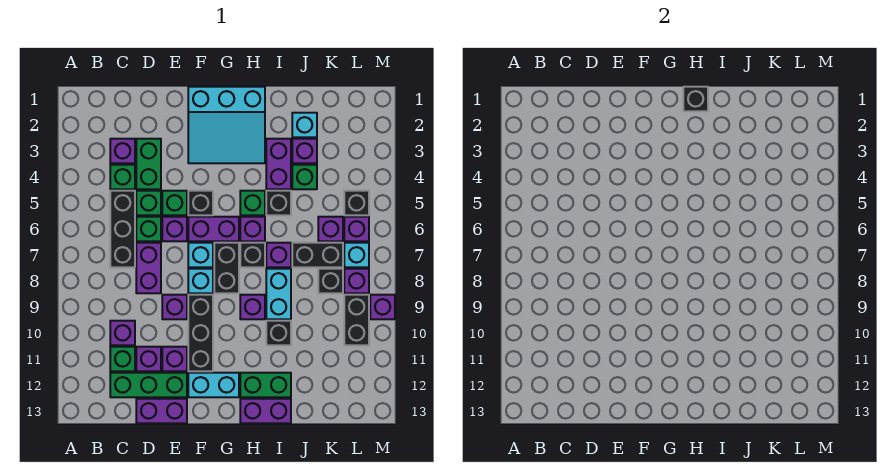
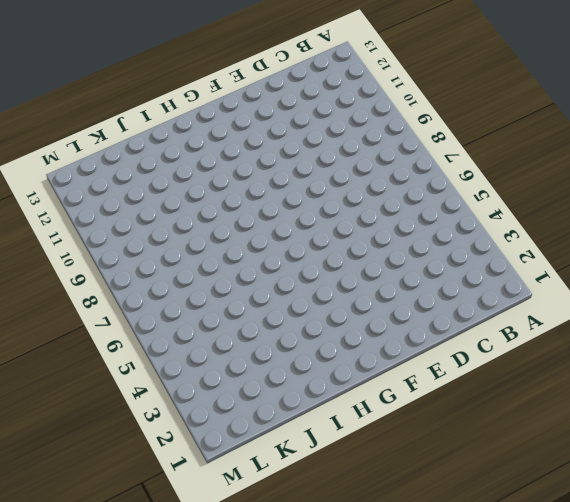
none -> purple brick C3 level 1
none -> green brick C4 level 1
none -> black brick C5:C7 level 1
none -> purple brick C10 level 1

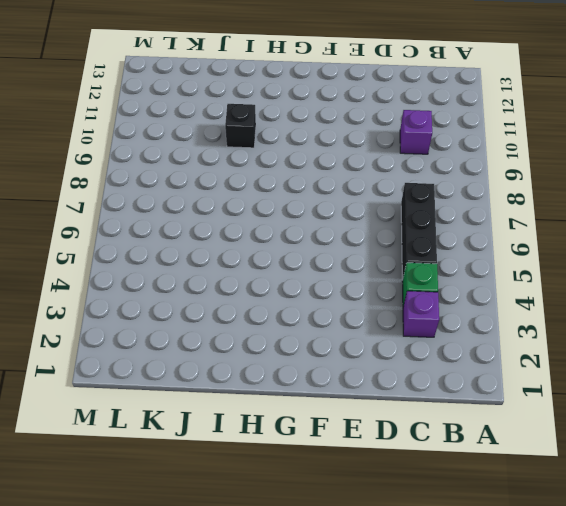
none -> green brick C11 level 1
none -> green brick C12:E12 level 1
none -> green brick D3:D4 level 1
none -> green brick D5 level 1

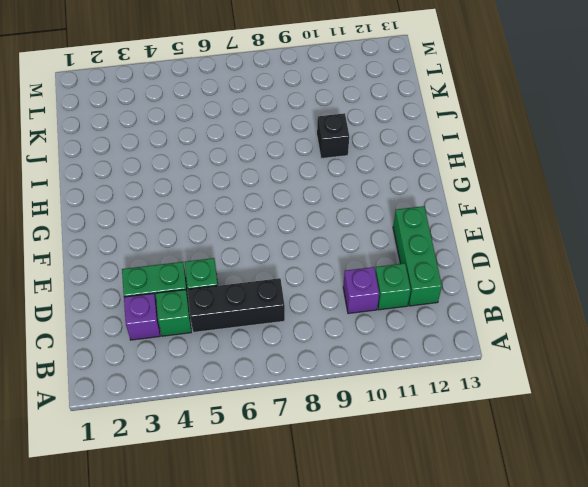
none -> green brick D6 level 1
none -> purple brick D7:D8 level 1
none -> purple brick D11 level 1
none -> purple brick D13:E13 level 1

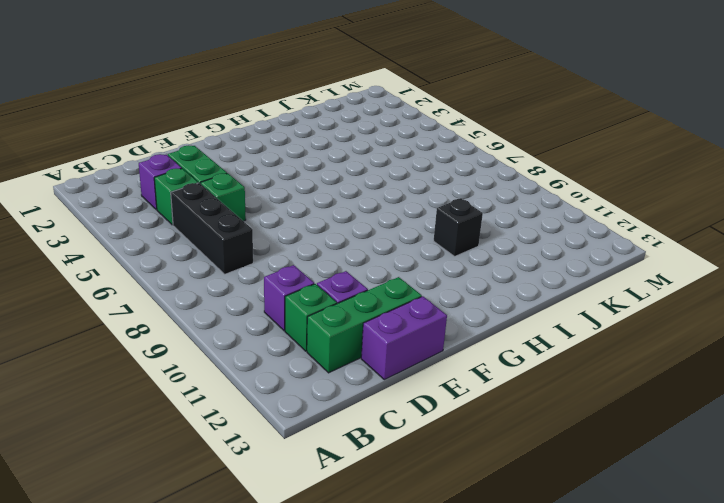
none -> green brick D6 level 1
none -> purple brick D7:D8 level 1
none -> green brick E5 level 1
none -> purple brick E6 level 1

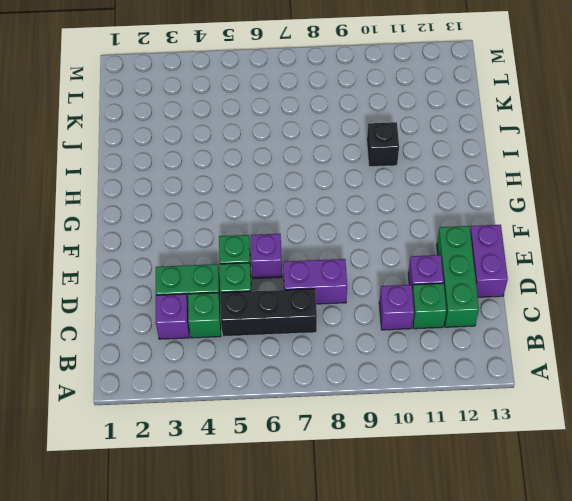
none -> green brick D6 level 1
none -> purple brick E9 level 1
none -> purple brick E11 level 1
none -> cyan slope F1:H3 level 1 top 1

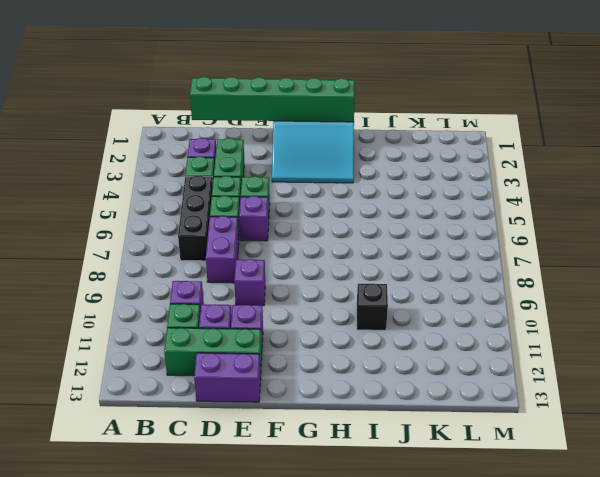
green brick C1:H1 level 2 -> black brick H1 level 2
none -> black brick F5 level 1
none -> purple brick F6:G6 level 1
none -> cyan brick F7 level 1
none -> cyan brick F8 level 1

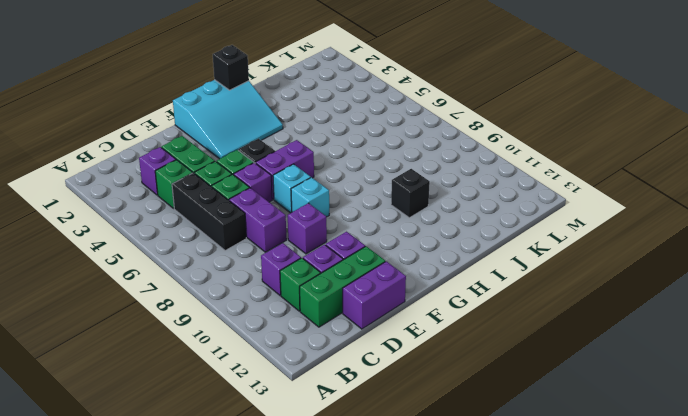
none -> black brick F9:F11 level 1
none -> cyan brick F12:G12 level 1
none -> black brick G7:G8 level 1
none -> green brick H5 level 1

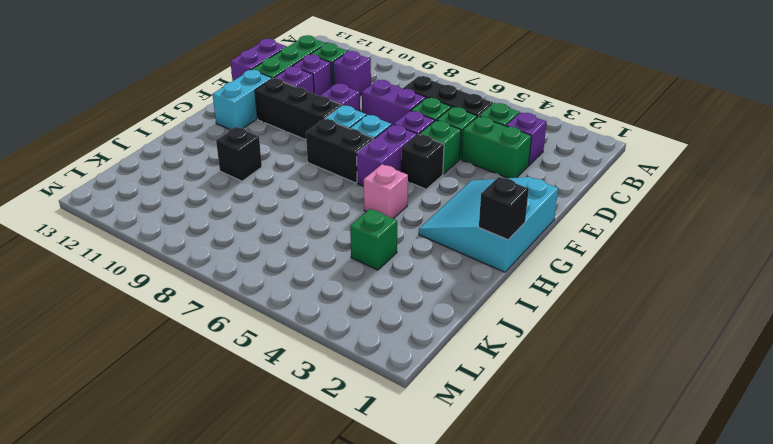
pink brick H5 level 1 -> green brick H5 level 1
none -> purple brick H6 level 1
none -> black brick H7 level 1
none -> purple brick H9 level 1
none -> green brick H12:I12 level 1

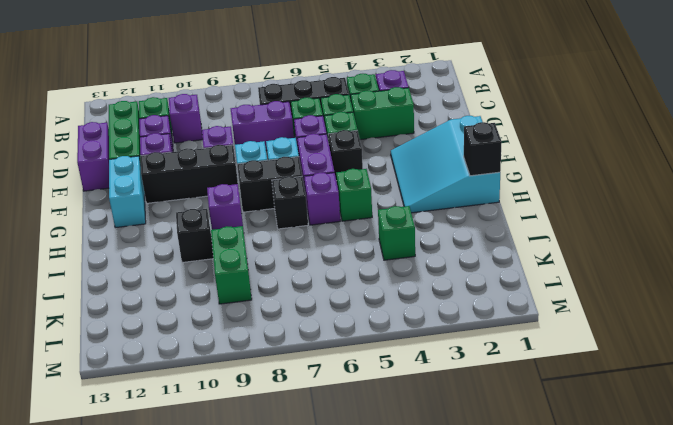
green brick J9:K9 level 1 -> green brick H12:I12 level 1
none -> purple brick H13:I13 level 1
none -> purple brick I3:I4 level 1
none -> black brick I5 level 1
none -> purple brick I7 level 1

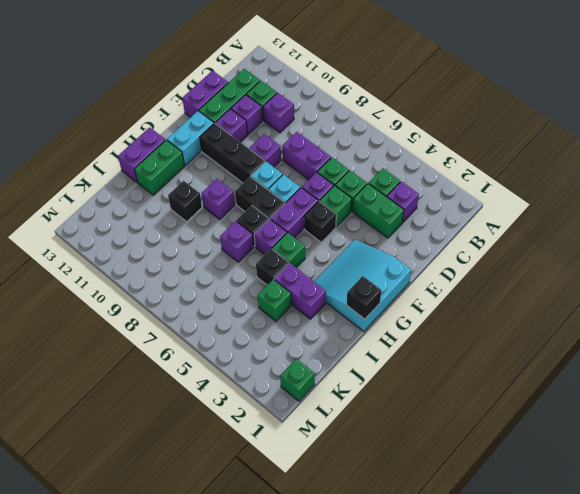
green brick L1 level 1 -> none
none -> black brick C5:C7 level 1
none -> cyan brick I8:I9 level 1
none -> cyan brick J2 level 1
none -> purple brick J3 level 1

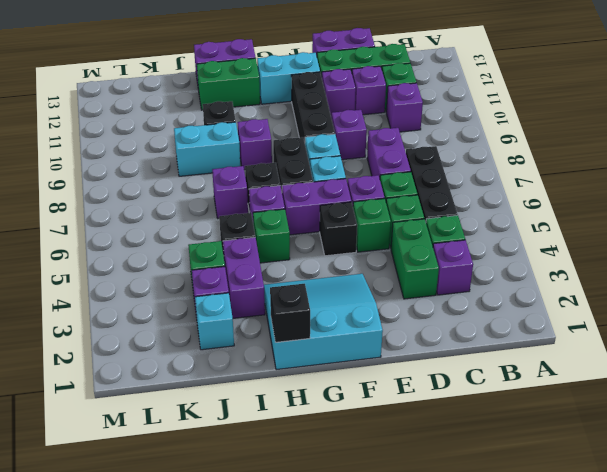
cyan brick I9:J9 level 1 -> cyan brick I8:I9 level 1
none -> black brick J7:K7 level 1
none -> purple brick K6 level 1
none -> black brick K8 level 1
none -> black brick L5 level 1

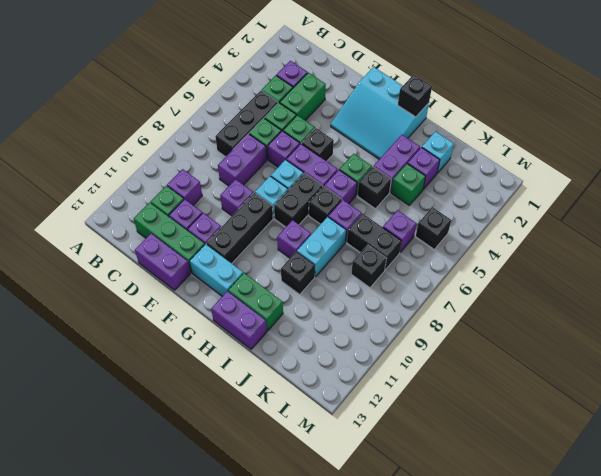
none -> purple brick L6 level 1
none -> cyan brick L7 level 1
none -> purple brick L8 level 1
none -> black brick L9:L10 level 1

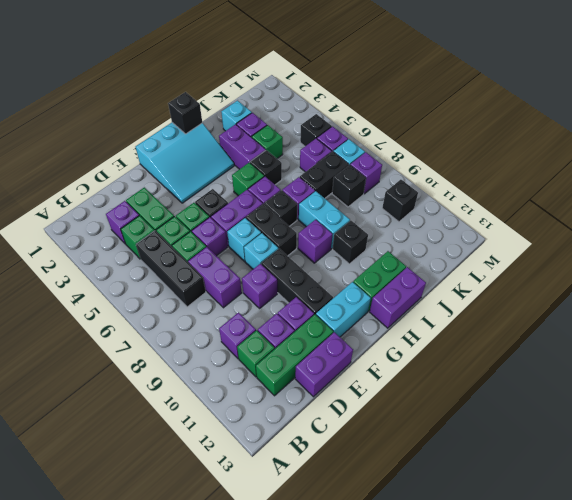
black brick L10 level 1 -> black brick L9:L10 level 1
none -> purple brick M9 level 1

